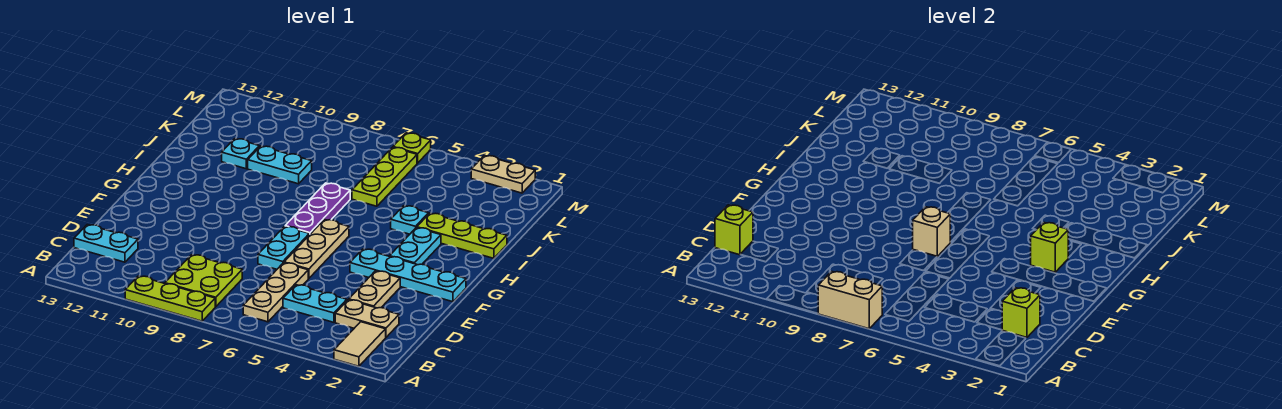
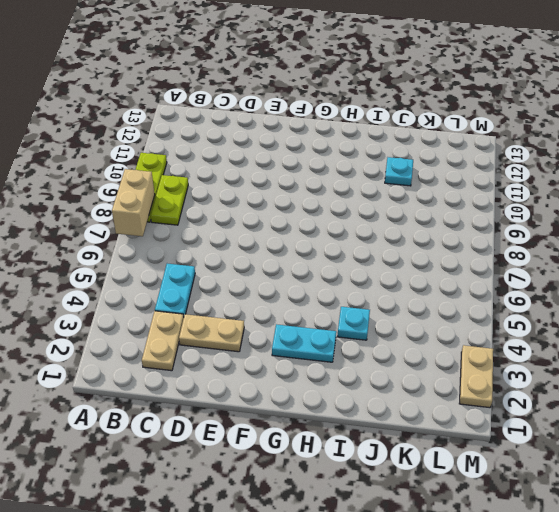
lime plate B8:B9 level 1 -> lime plate B8:C9 level 1
none -> tan tile A2:B2 level 1
none -> tan plate B6:D6 level 1
none -> cyan plate C12:C13 level 1

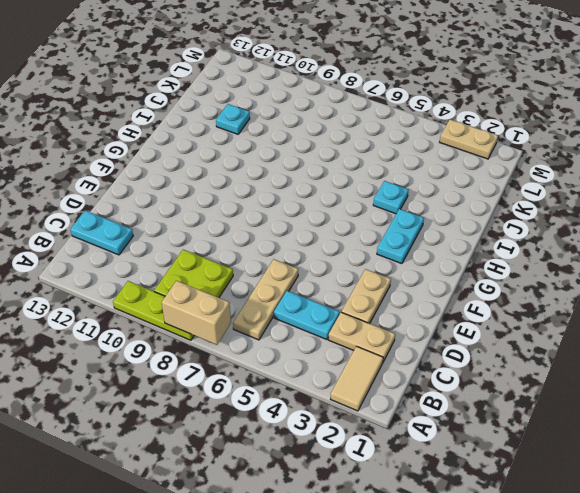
none -> tan plate E6:G6 level 1
none -> cyan plate E7:F7 level 1
none -> cyan plate F1:F4 level 1

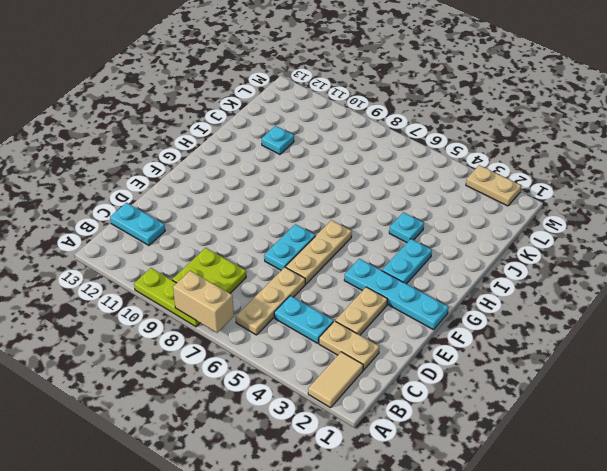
none -> purple plate G7:I7 level 1
none -> lime plate I1:I3 level 1
none -> lime plate J6:L6 level 1

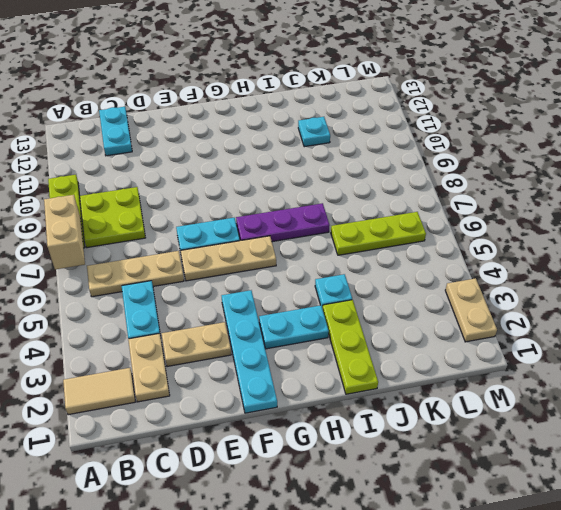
none -> cyan plate J9:J10 level 1
none -> lime plate M6 level 1
none -> lime brick C2 level 2

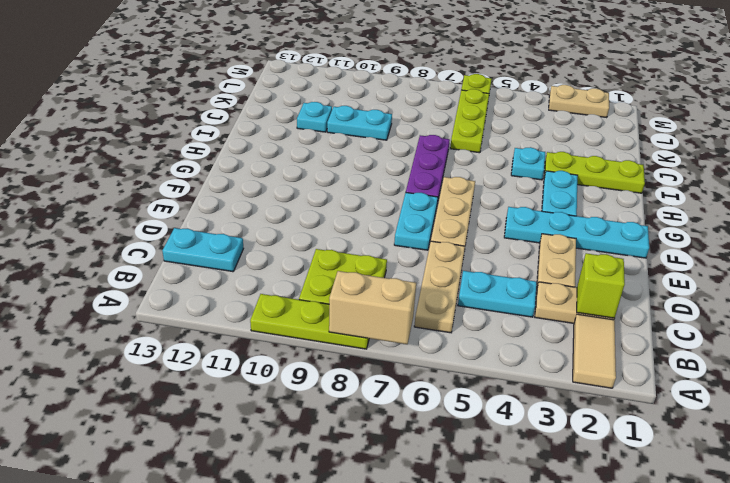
none -> lime brick C13 level 2
none -> tan brick F7 level 2
none -> lime brick G3 level 2

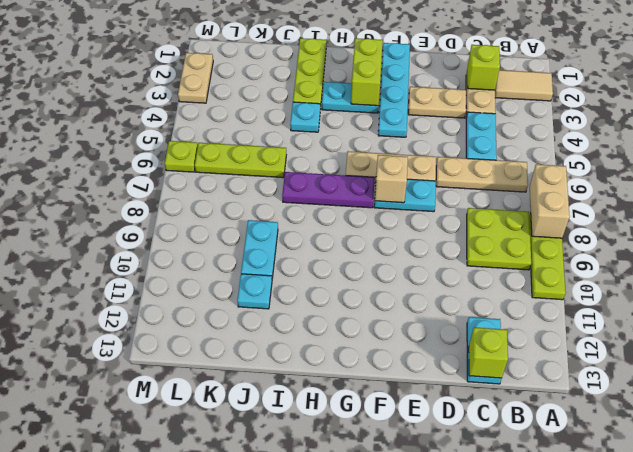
lime brick G2:G3 level 2 -> lime brick G3 level 2

